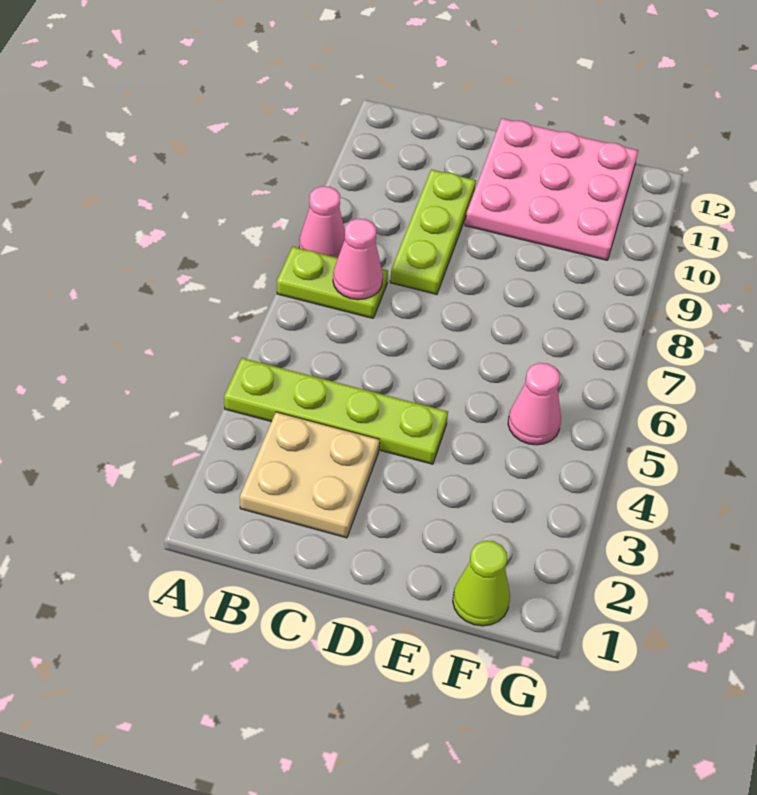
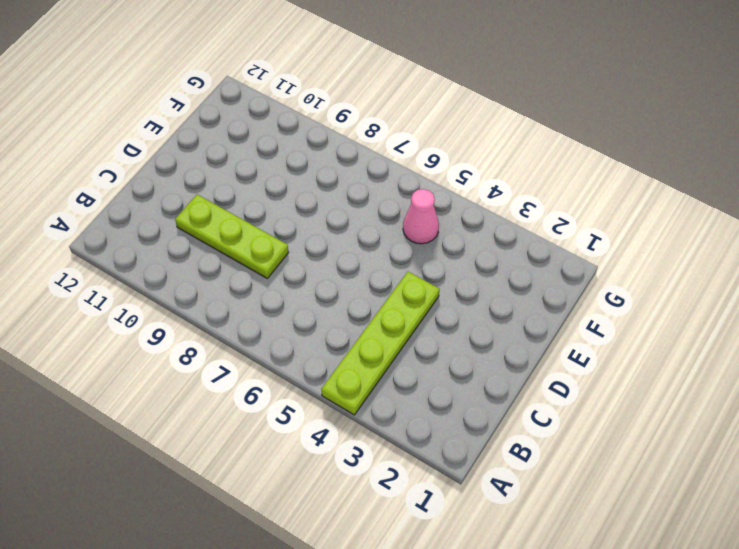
none -> lime plate A7:B7 level 1
none -> pink cone A8 level 1

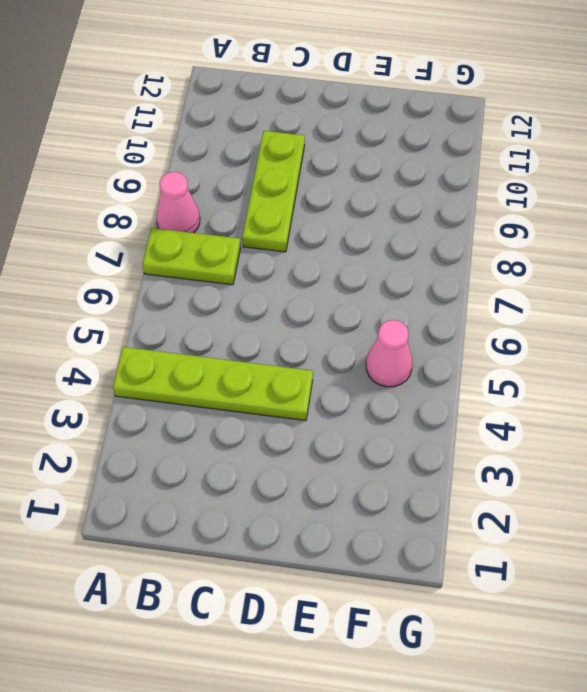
none -> tan plate B2:C3 level 1
none -> pink plate D10:F12 level 1

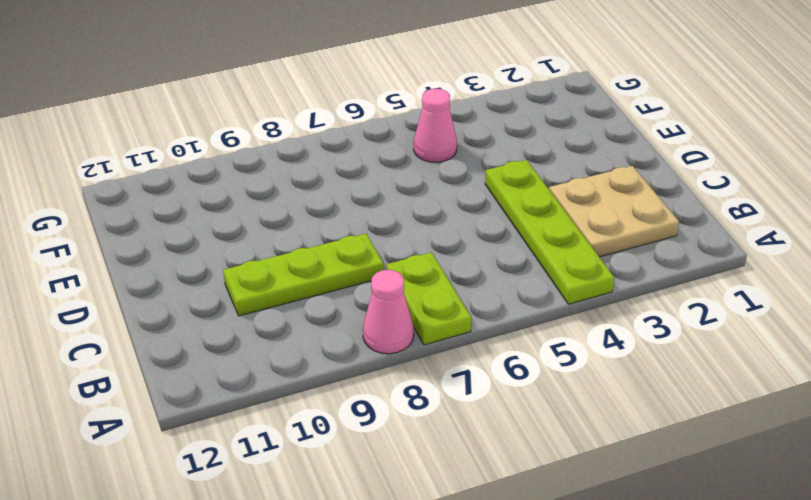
none -> pink plate D10:F12 level 1
none -> lime cone F1 level 1

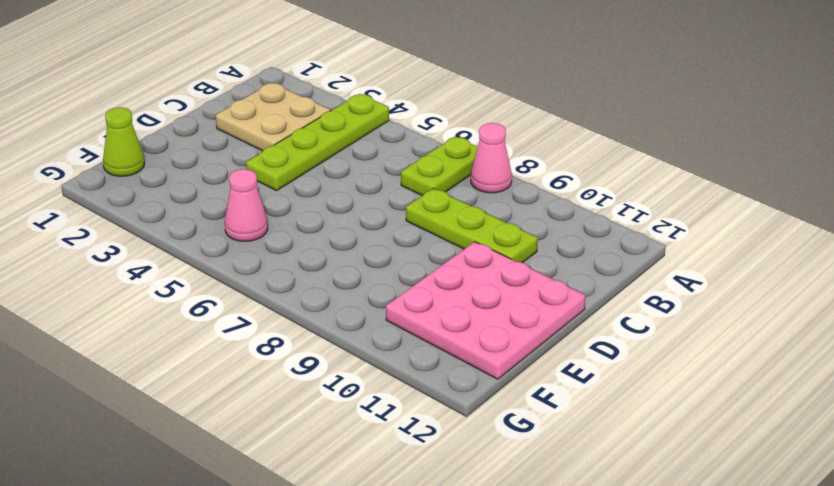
none -> pink cone B7 level 2

